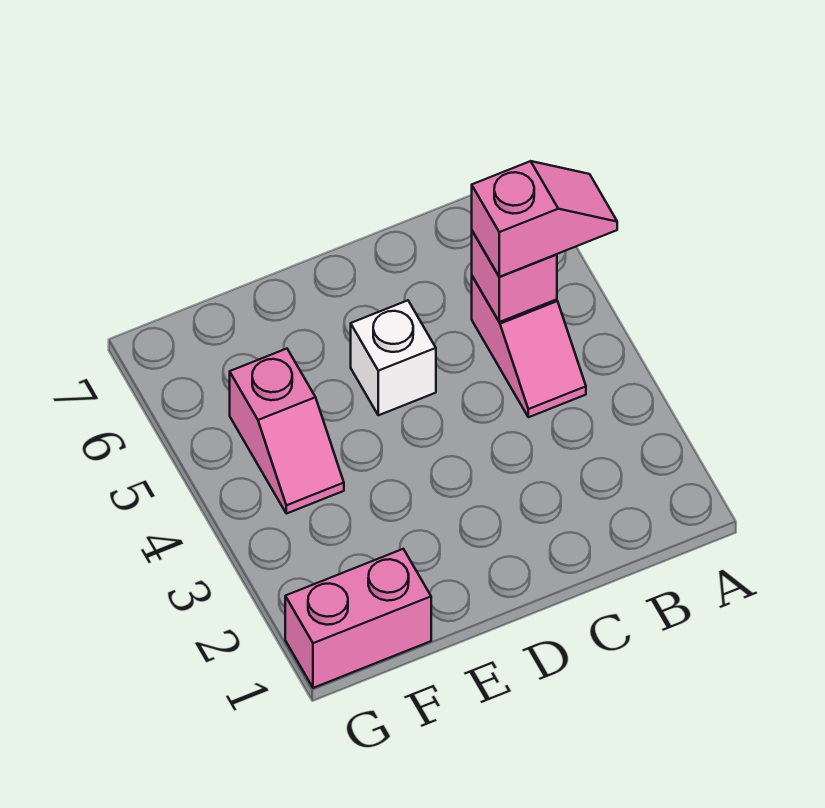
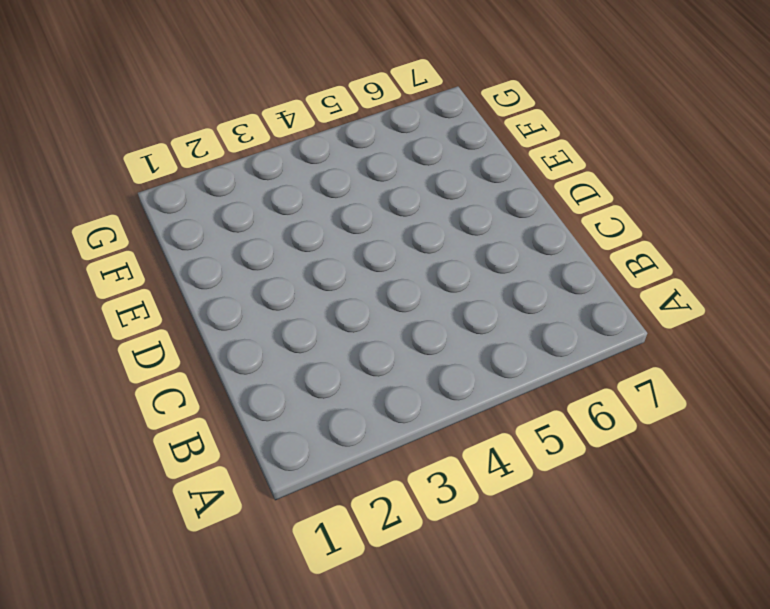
none -> pink slope B4:B5 level 1 top 5
none -> white brick D5 level 1

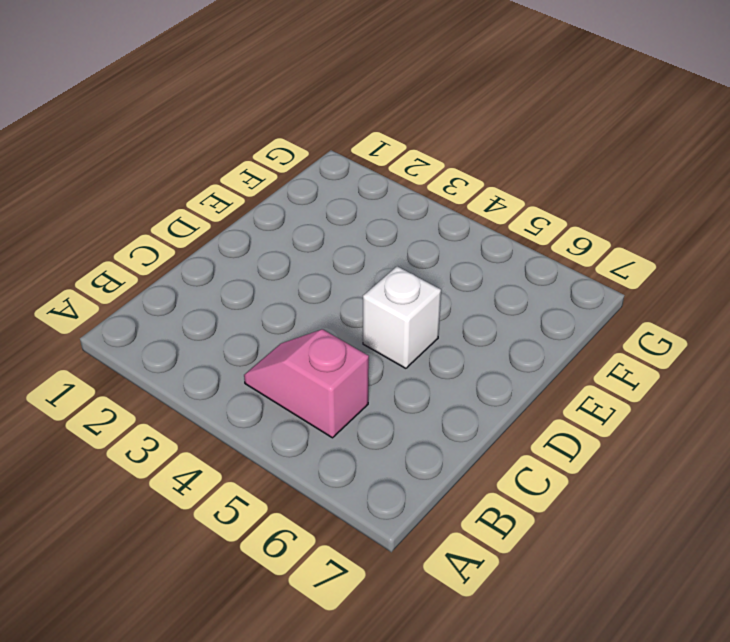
none -> pink brick F1:G1 level 1
none -> pink slope F4:F5 level 1 top 5

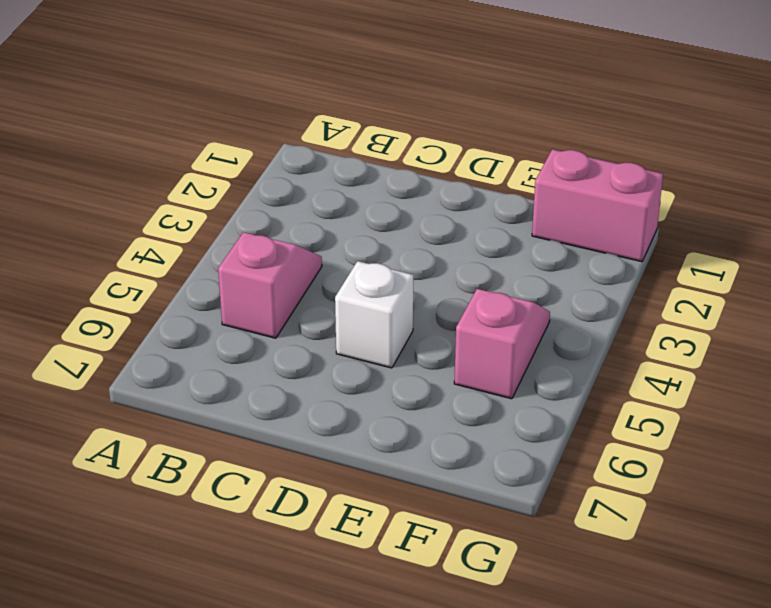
none -> pink brick B5 level 2
none -> pink slope A5:B5 level 3 top B

